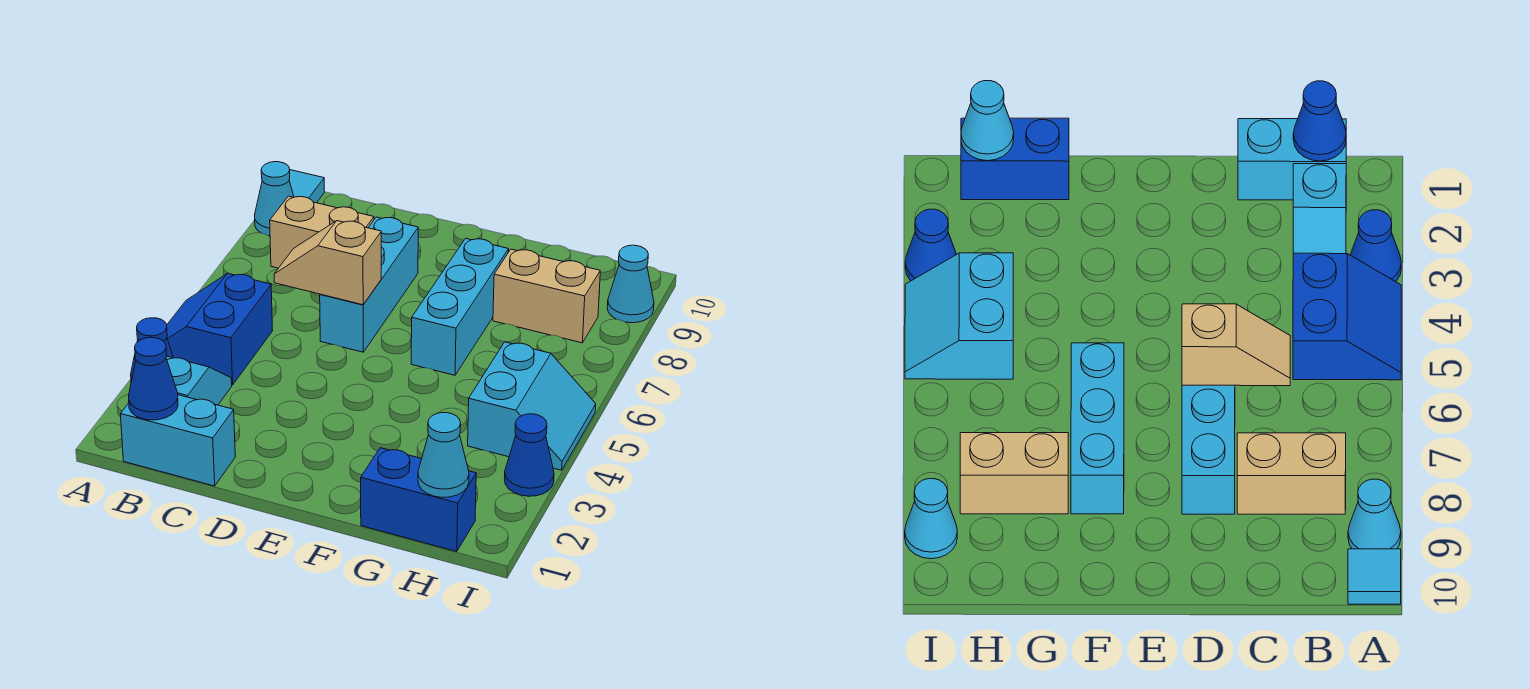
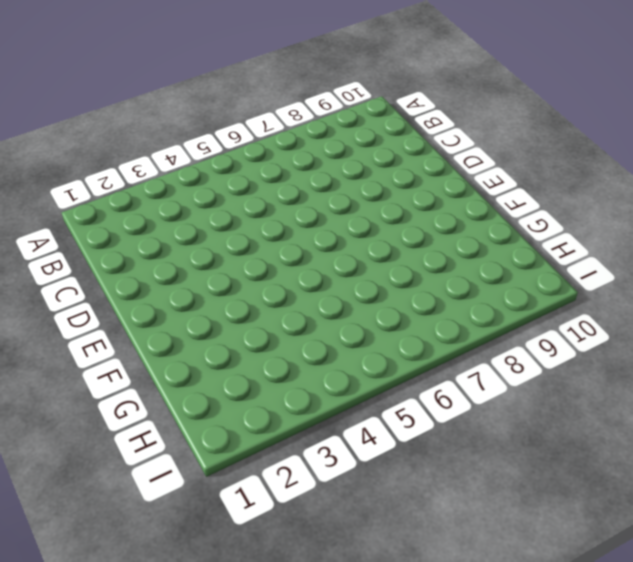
none -> blue cone A3 level 1
none -> blue slope A4:B5 level 1 top B
none -> cyan cone A9 level 1

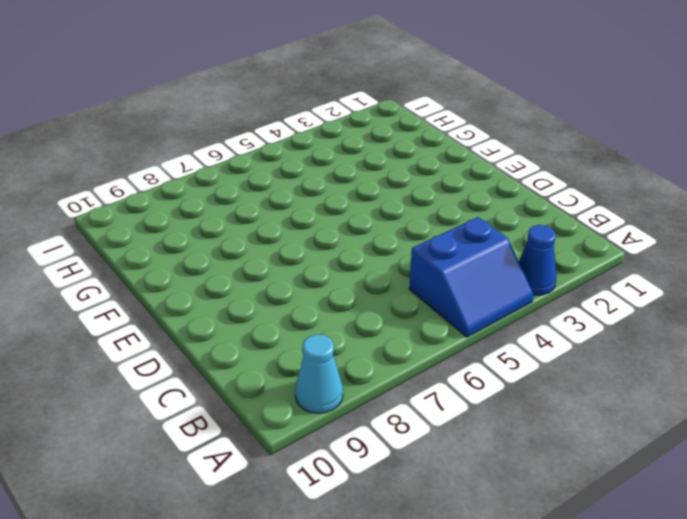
none -> cyan tile A10 level 1
none -> cyan brick B1:C1 level 1
none -> cyan slope B2:B3 level 1 top 2

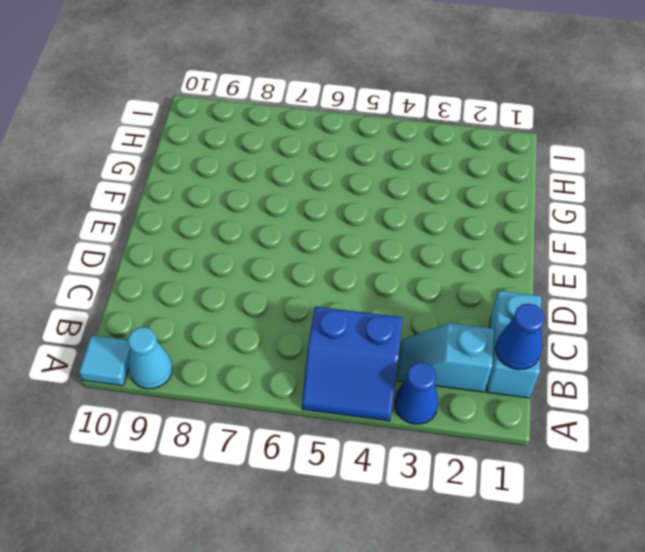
none -> tan brick B8:C8 level 1
none -> cyan brick D6:D8 level 1
none -> cyan brick F6:F8 level 1

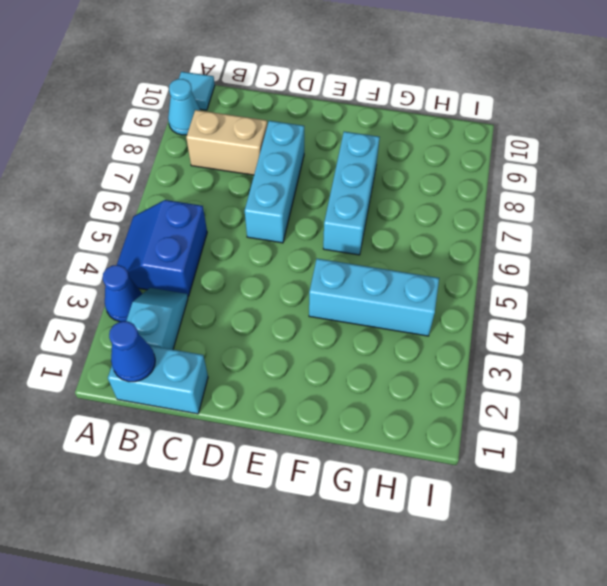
cyan brick F4:H4 level 1 -> cyan slope H4:I5 level 1 top H
none -> blue brick G1:H1 level 1
none -> tan brick G8:H8 level 1
none -> blue cone I3 level 1

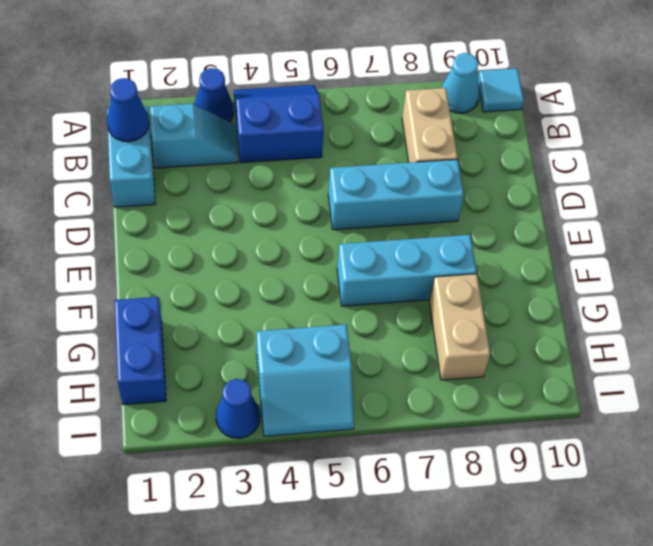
none -> cyan cone I9 level 1
none -> tan slope C6:D6 level 2 top D
none -> cyan cone H1 level 2

